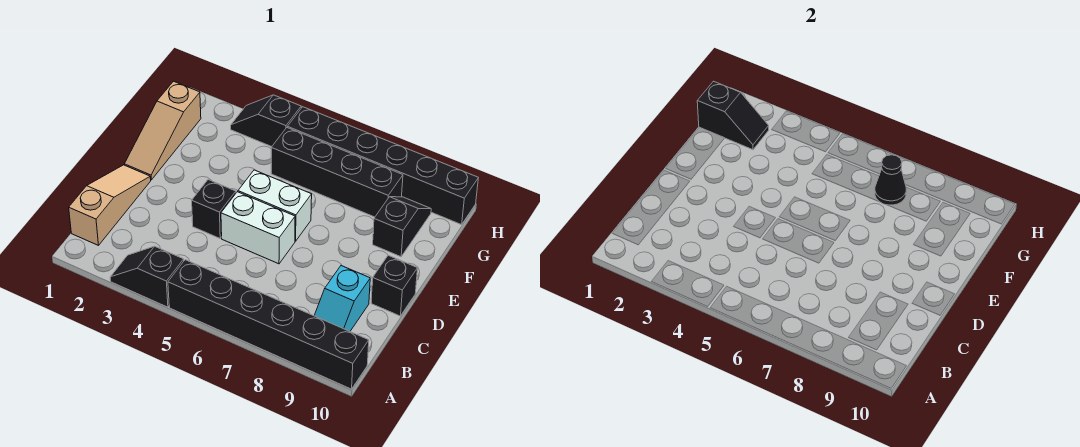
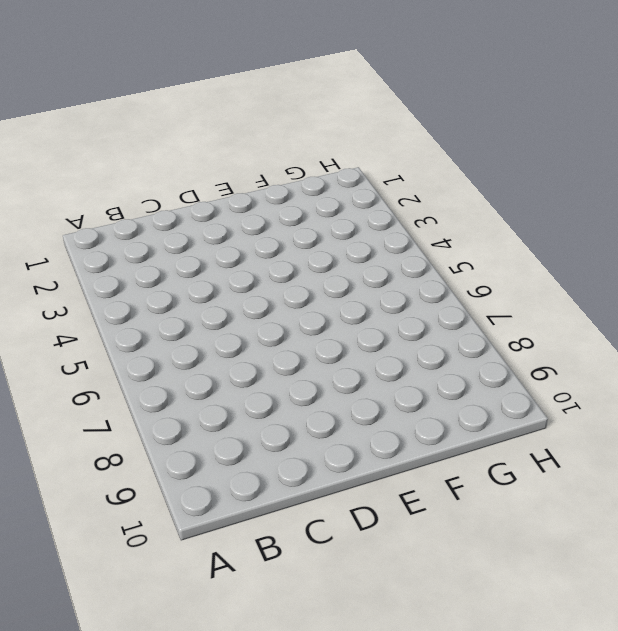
none -> black slope A3:A4 level 1 top 4
none -> black brick A5:A10 level 1
none -> tan slope B1:D1 level 1 top B

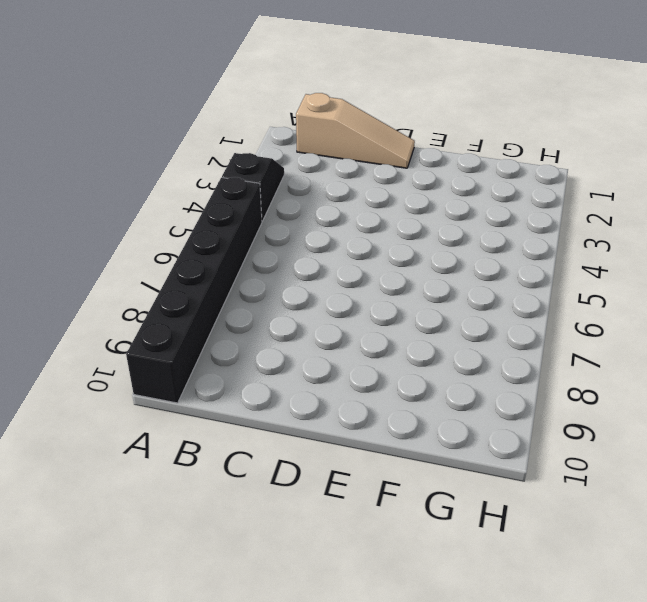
none -> cyan slope B9:C9 level 1 top C
none -> black brick D4 level 1
none -> white brick D5:D6 level 1

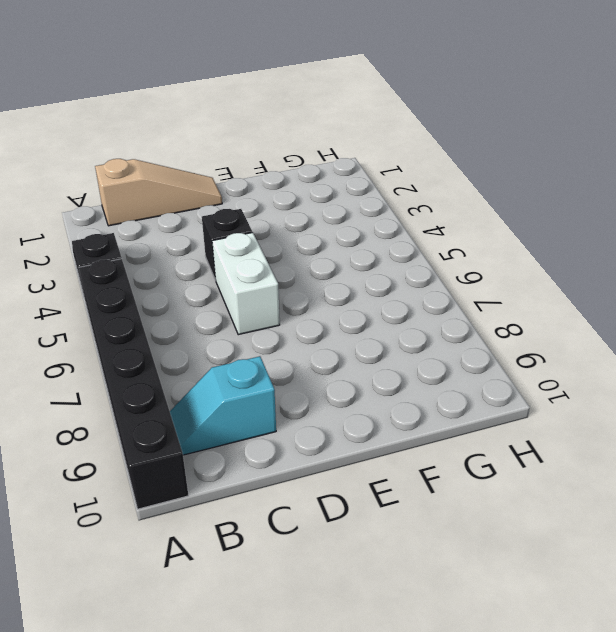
none -> black brick D10 level 1
none -> tan slope E1:G1 level 1 top G
none -> white brick E5:E6 level 1

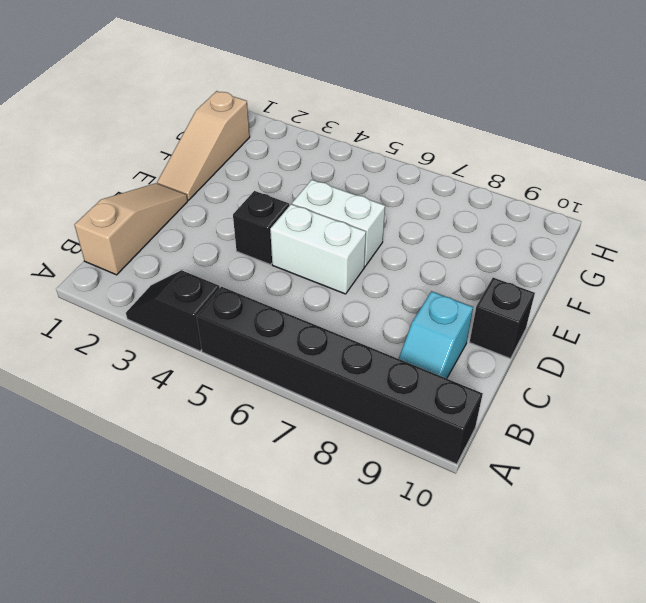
none -> black slope F9:G9 level 1 top F
none -> black brick G5:G8 level 1
none -> black slope H3:H4 level 1 top 4

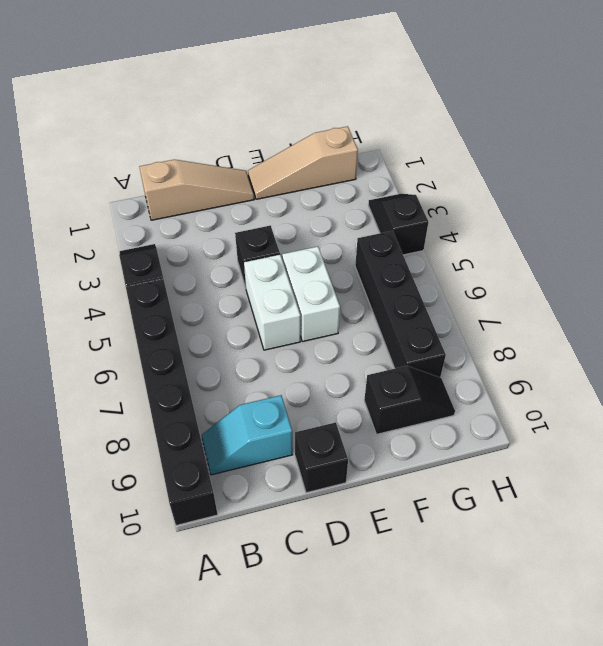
none -> black brick H5:H10 level 1
none -> black slope G1:G2 level 2 top 1
none -> black cone G7 level 2

